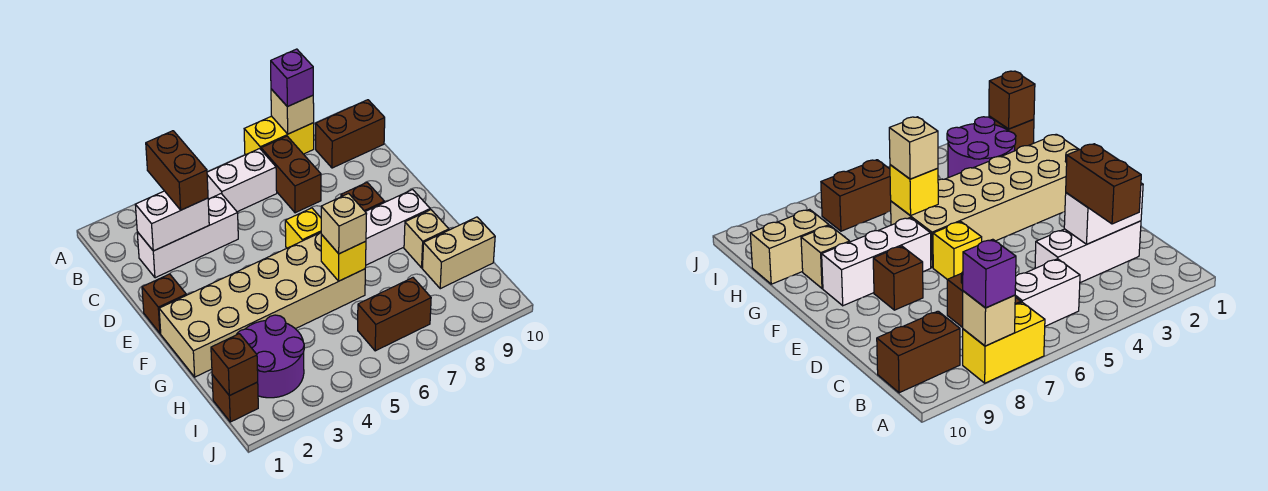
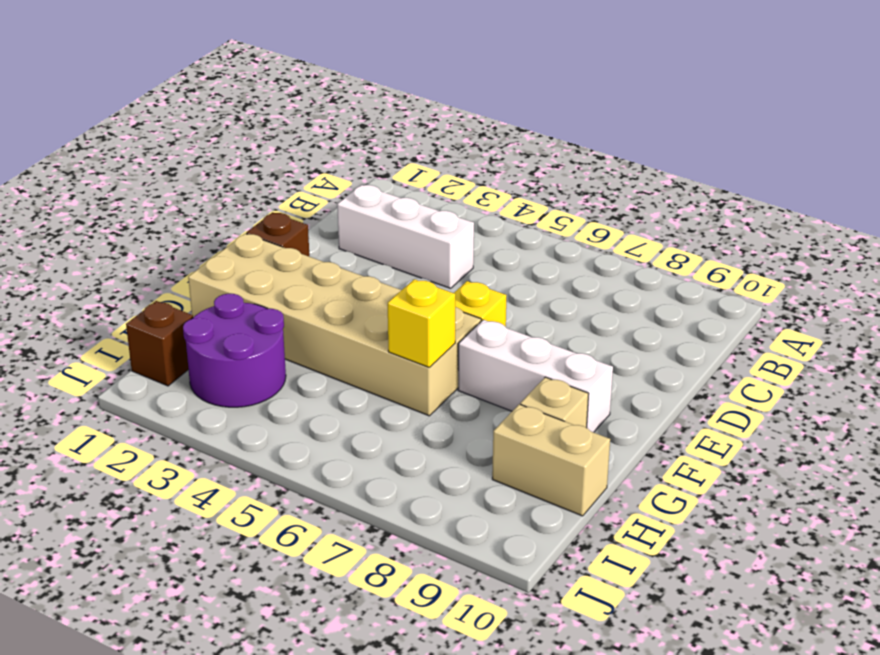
none -> yellow brick A7:A8 level 1
none -> white brick B5:B6 level 1
none -> brown brick B7:C7 level 1

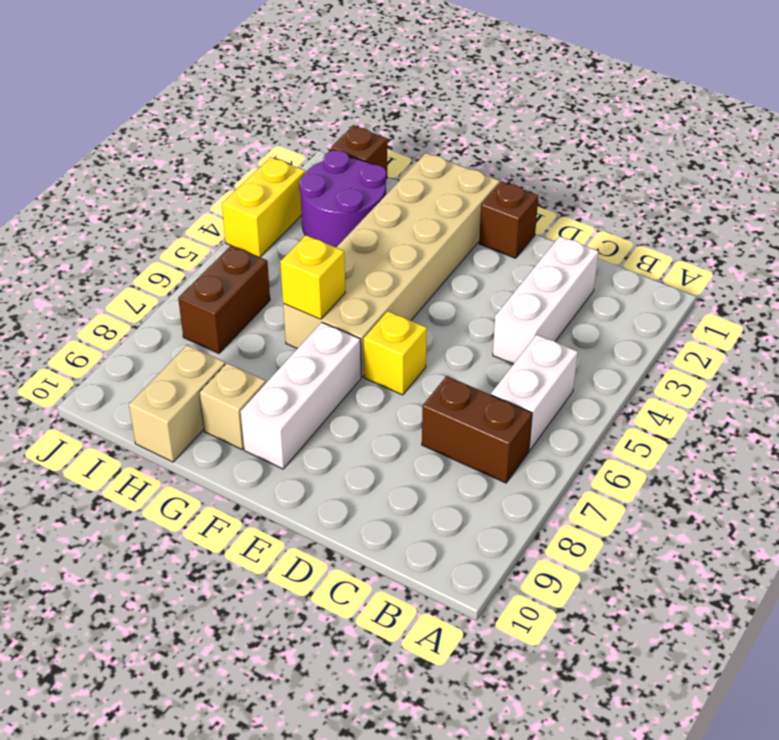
yellow brick J3:J4 level 1 -> yellow brick A7:A8 level 1
none -> brown brick B9:B10 level 1
none -> brown brick E8 level 1
none -> tan brick A8 level 2

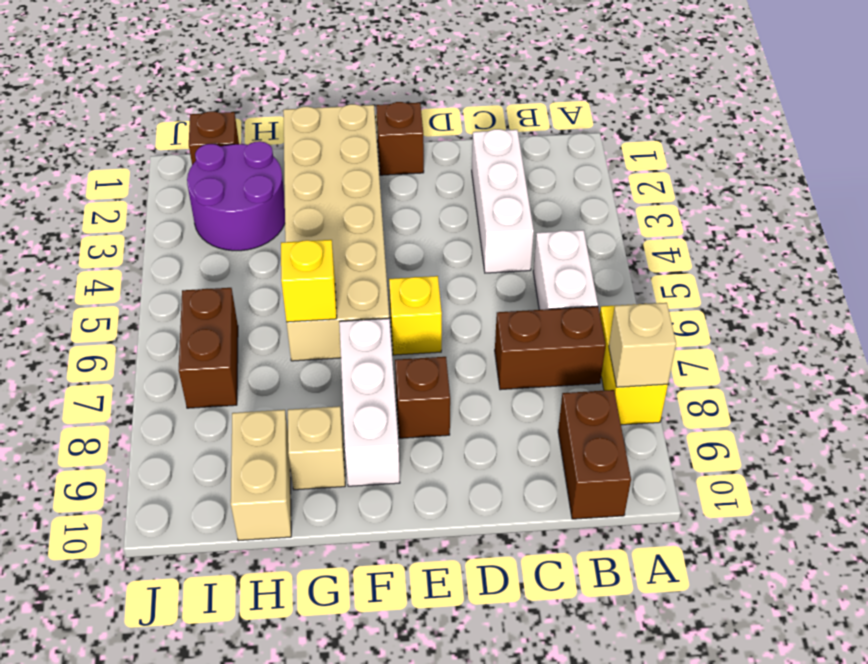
none -> white brick C2:C3 level 2
none -> brown brick I1 level 2
none -> purple brick A8 level 3

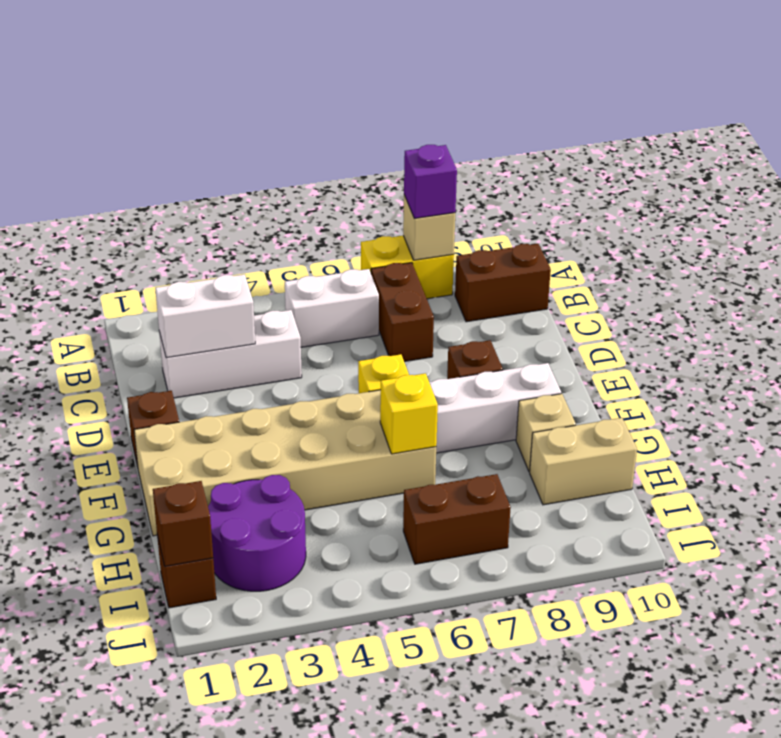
none -> brown brick B3:C3 level 3
none -> tan brick G6 level 3

